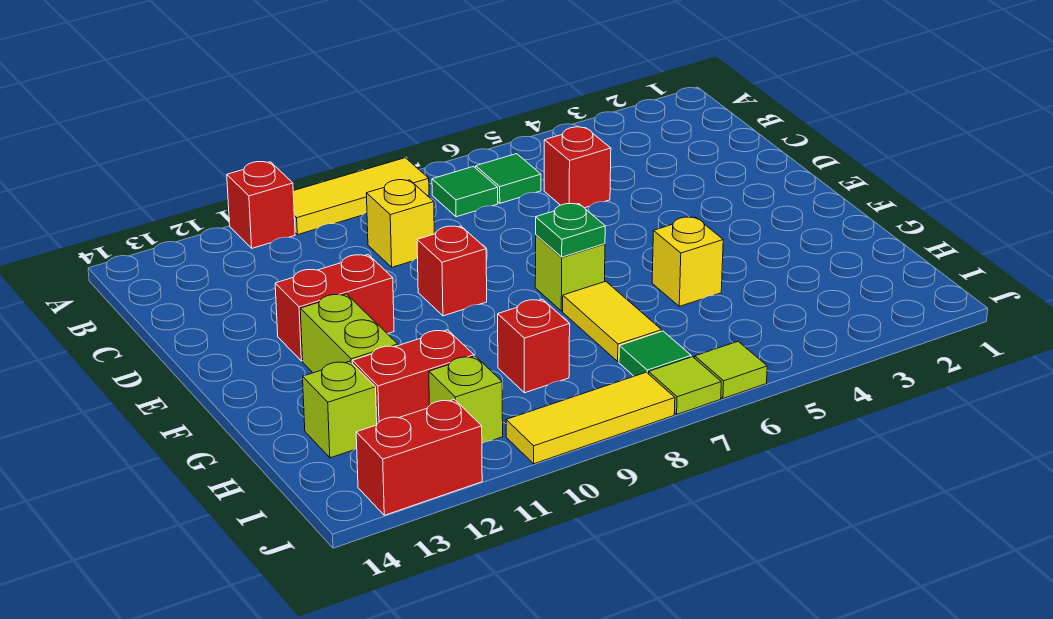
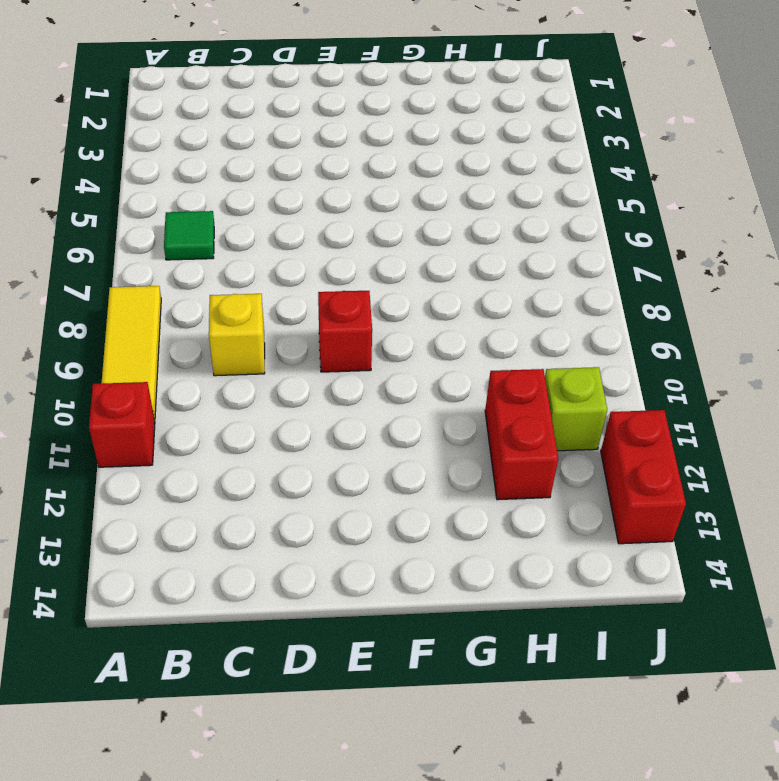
none -> green tile B7 level 1
none -> red brick C5 level 1
none -> red brick E11:E12 level 1

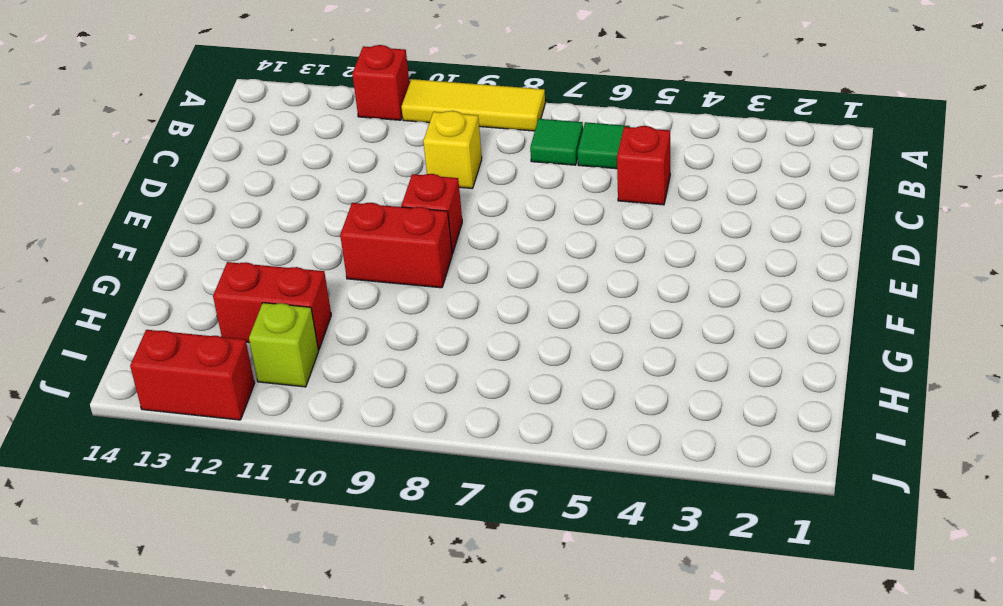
red brick F9:F10 level 1 -> red brick E11:E12 level 1
none -> lime brick F7 level 1
none -> lime brick F12:G12 level 1
none -> yellow brick G5 level 1

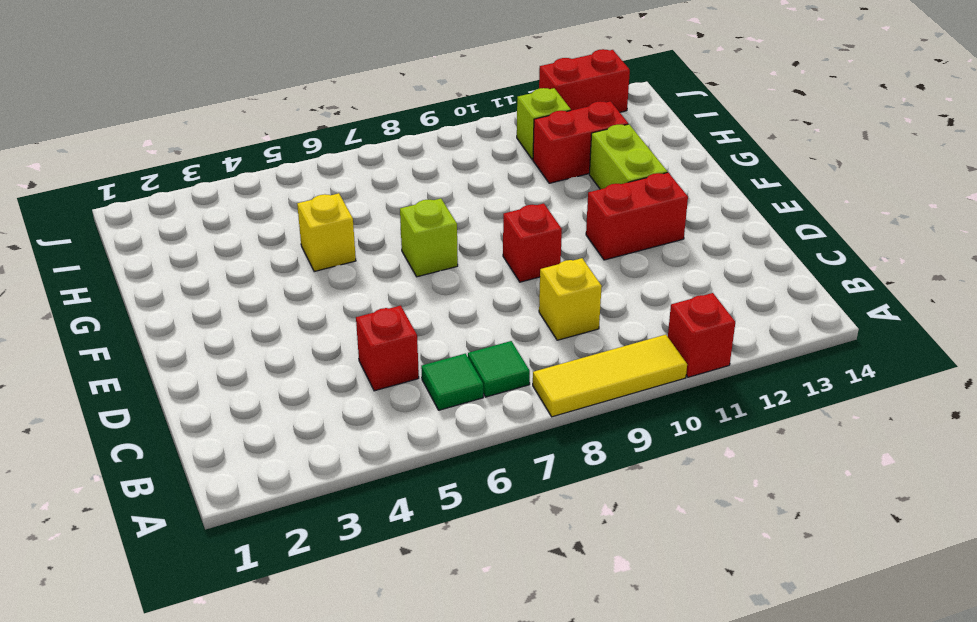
none -> yellow tile G7:H7 level 1
none -> red brick H9 level 1
none -> lime brick H13 level 1

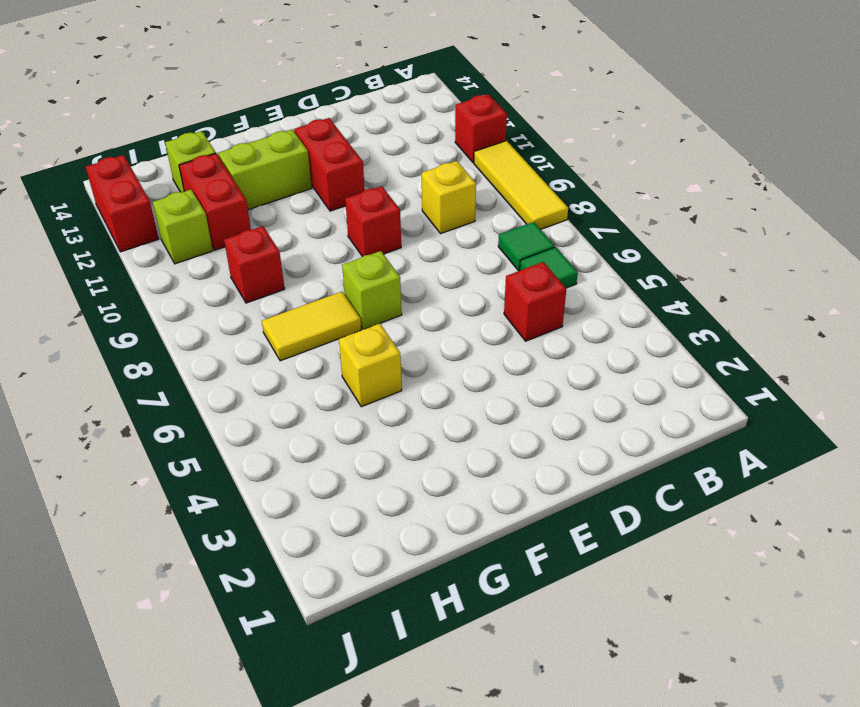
none -> green tile I7 level 1
none -> lime tile J6 level 1
none -> lime tile J7 level 1

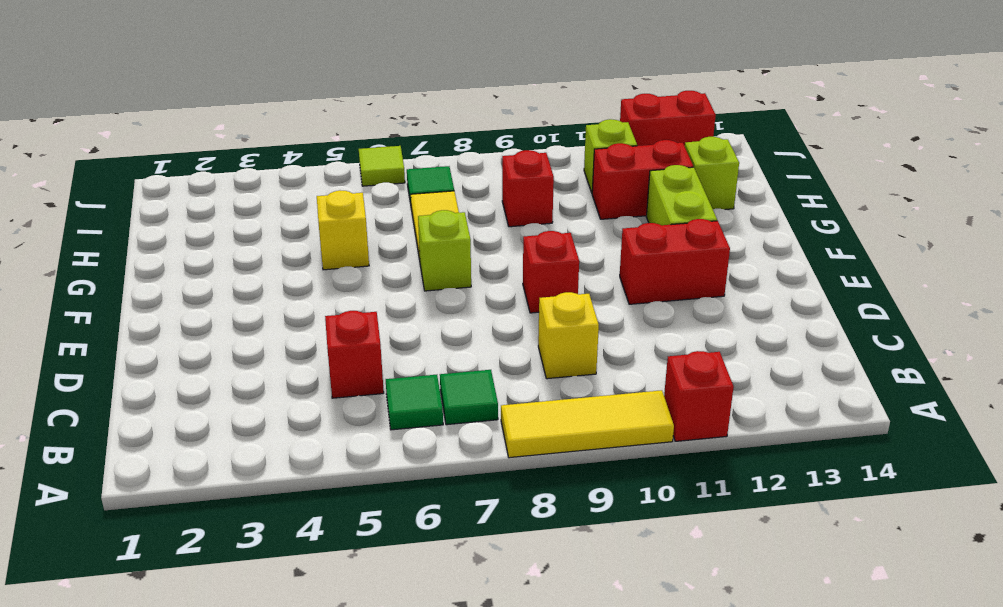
none -> lime tile J7 level 1
none -> yellow tile J8:J10 level 1
none -> green plate F7 level 2

